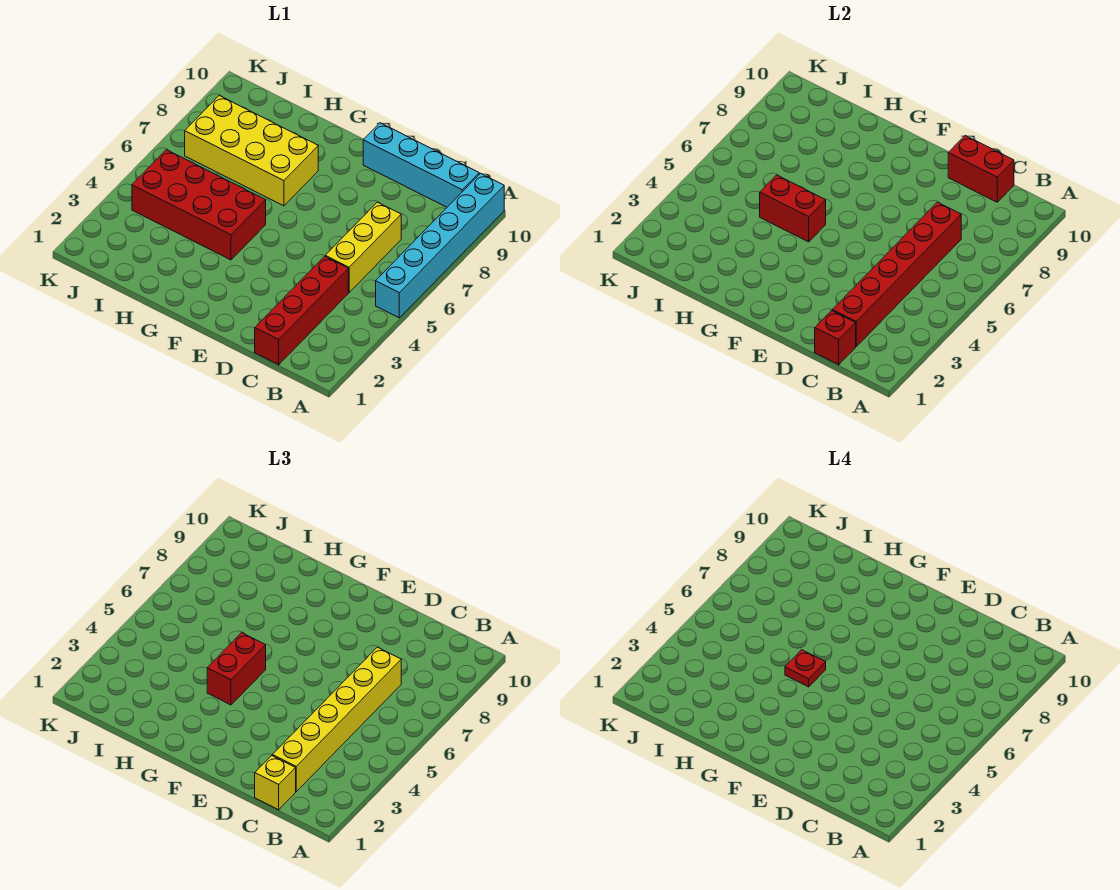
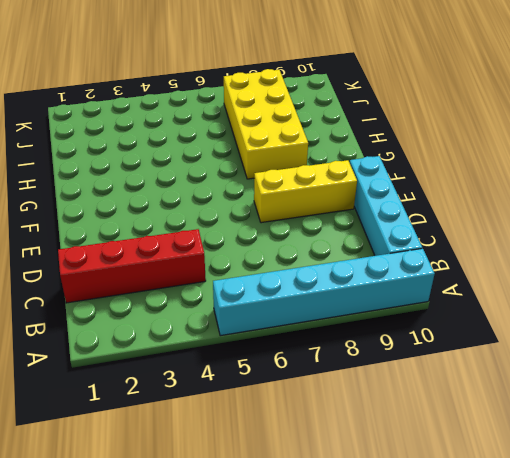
yellow brick E7:E9 level 1 -> yellow brick C5:C7 level 1
none -> red brick G4:J5 level 1
none -> red brick C1 level 2
none -> red brick C2:C7 level 2

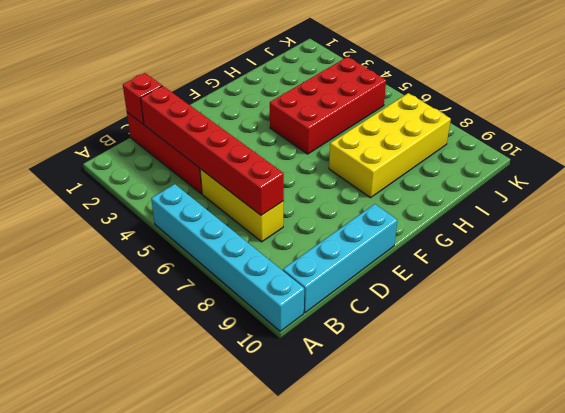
none -> red brick C10:D10 level 2
none -> red brick G5:H5 level 2
none -> yellow brick C1 level 3

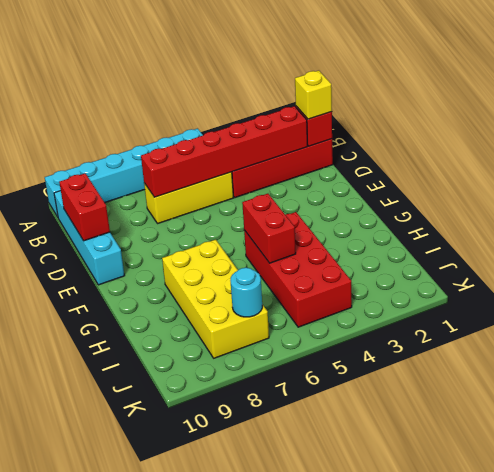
cyan round brick J7 level 2 -> none
none -> yellow brick C2:C7 level 3
none -> red brick G4:G5 level 3
none -> red plate G5 level 4

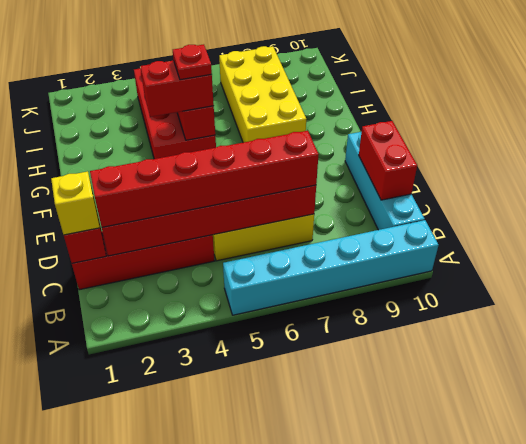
red brick C2:C7 level 3 -> yellow brick C2:C7 level 3

